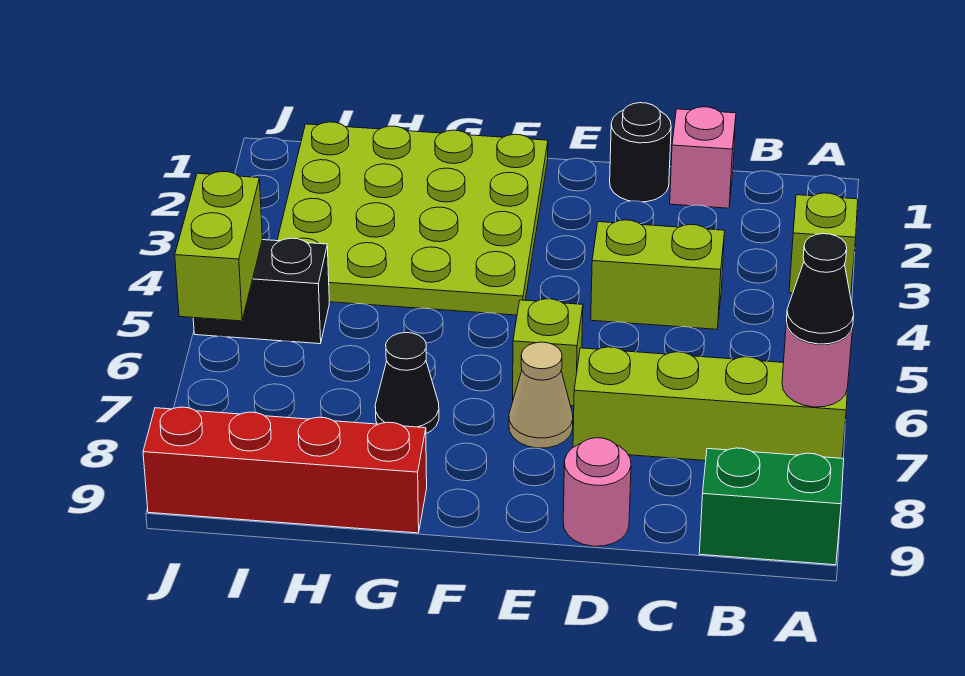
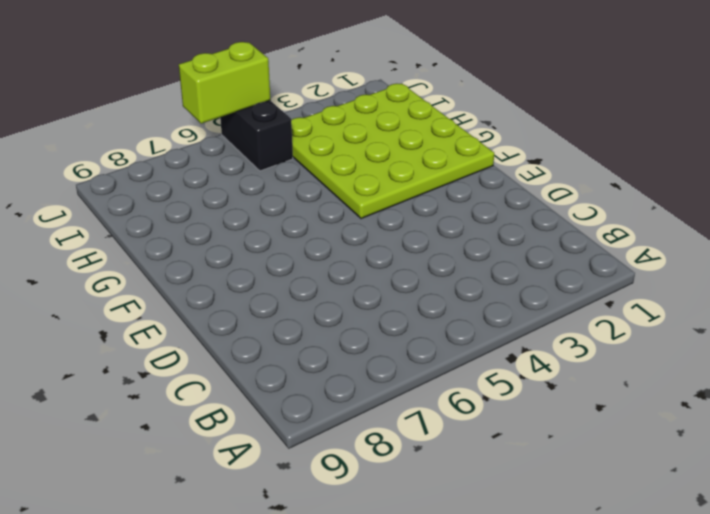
none -> lime brick A3 level 1
none -> lime brick A7:D7 level 1
none -> green brick A9:B9 level 1

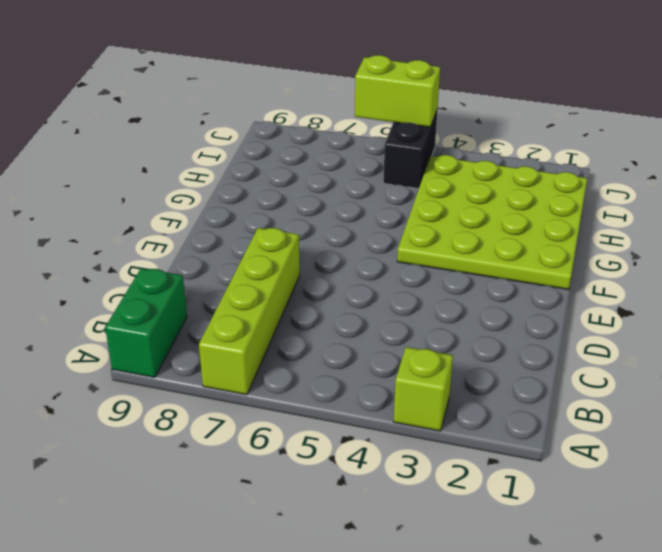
none -> pink brick C1 level 1
none -> lime brick C4:D4 level 1
none -> black round brick D1 level 1

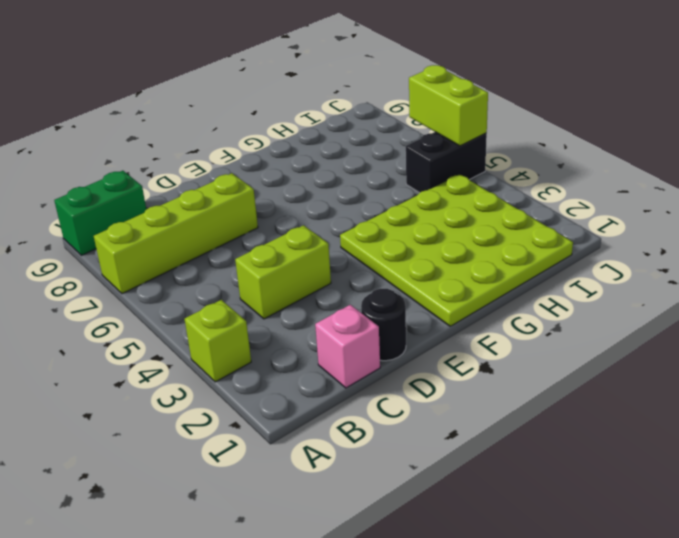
none -> pink round brick D9 level 1
none -> lime brick E6 level 1
none -> tan cone E7 level 1

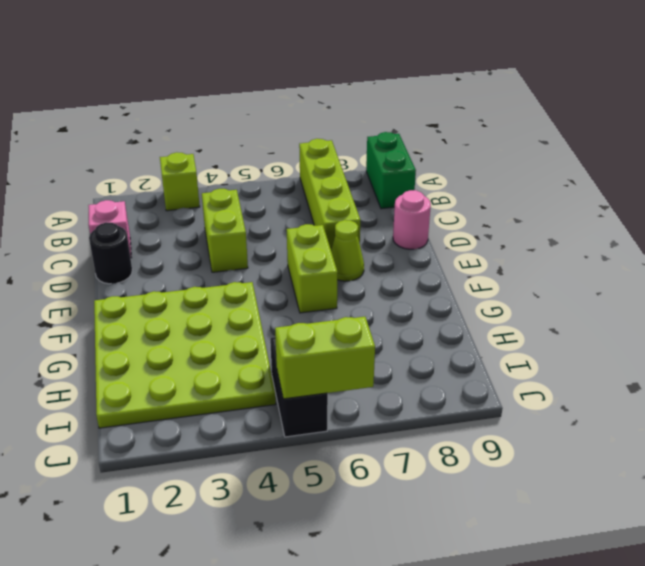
lime brick E6:F6 level 1 -> lime brick E6 level 1
lime cone E7 level 1 -> tan cone E7 level 1
none -> black cone G7 level 1
none -> red brick G9:J9 level 1
none -> pink round brick A7 level 2

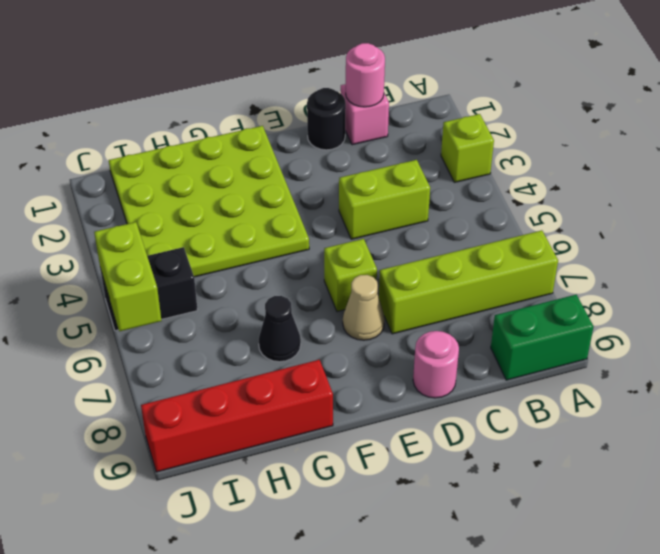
pink round brick C1 level 2 -> pink round brick A7 level 2
none -> black cone A7 level 3

